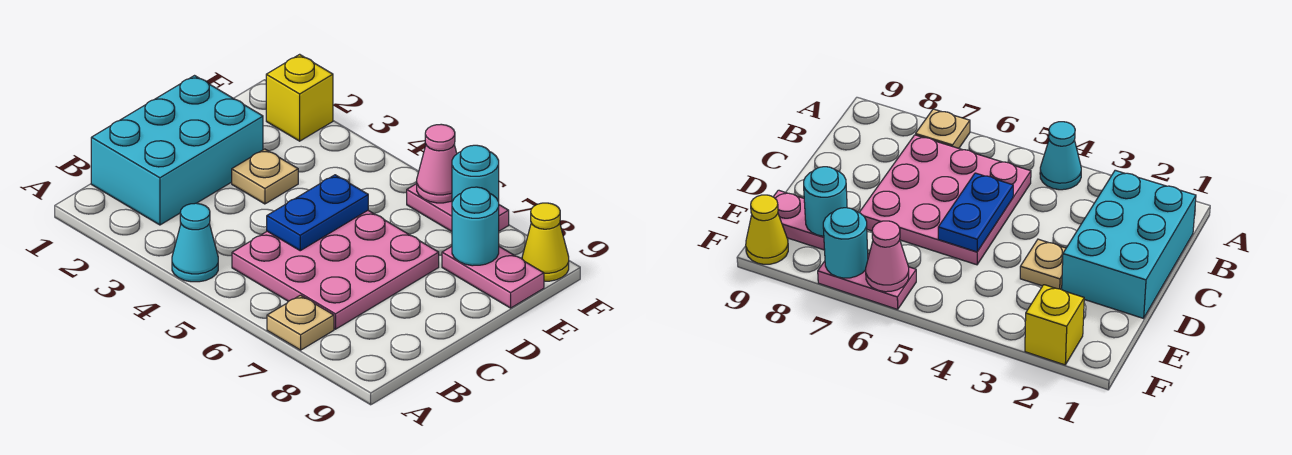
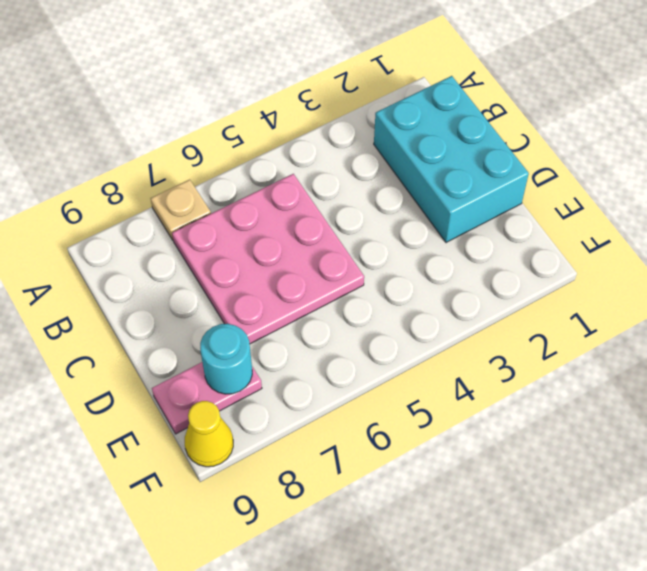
none -> cyan cone A4 level 1
none -> tan plate D3 level 1
none -> yellow brick F2 level 1

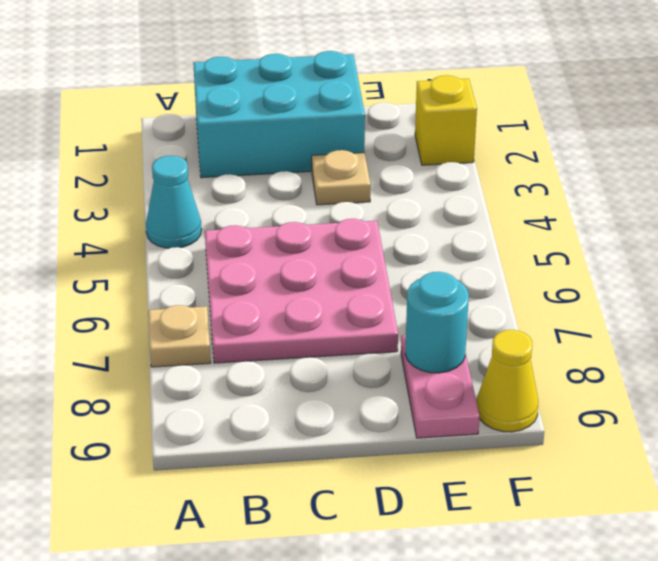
none -> pink plate F6:F7 level 1
none -> blue plate C5:D5 level 2
none -> pink cone F6 level 2

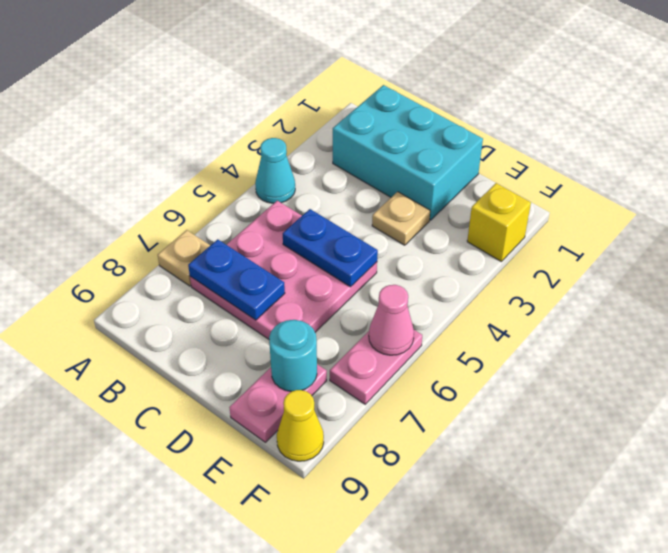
blue plate B7:C7 level 2 -> none
none -> cyan round brick F7 level 2

